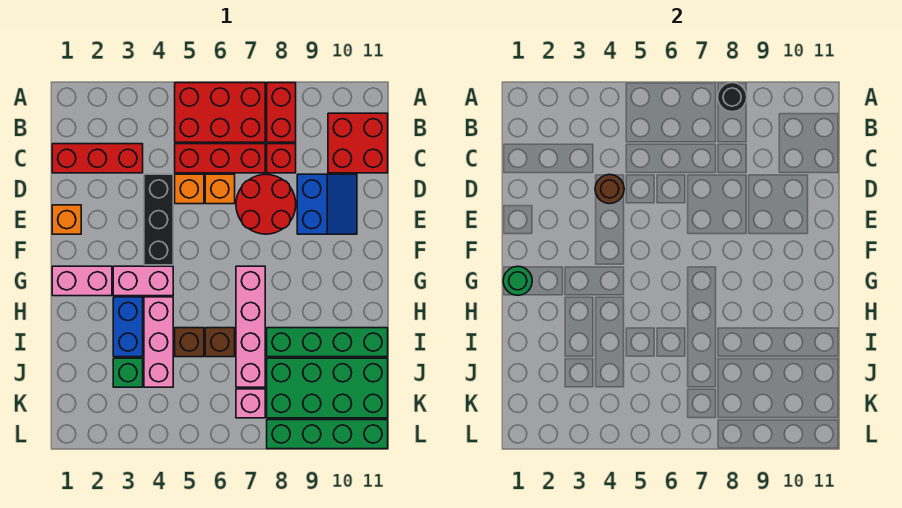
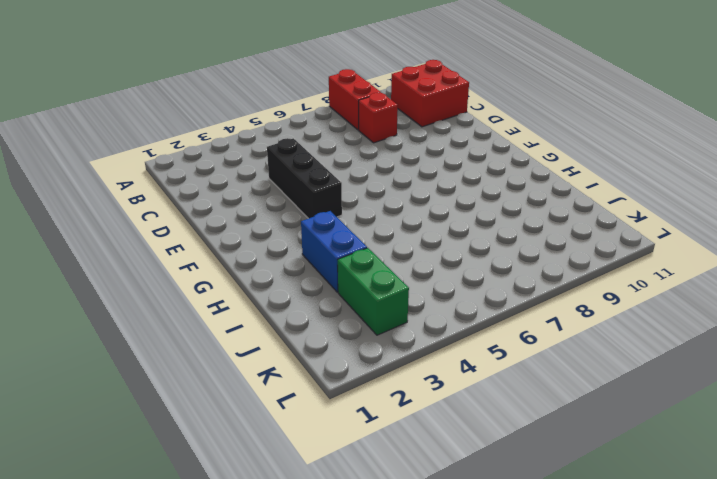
green brick J3:K3 level 1 -> green brick J3 level 1
none -> red brick A5:B7 level 1
none -> red brick C1:C3 level 1
none -> red brick C5:C7 level 1

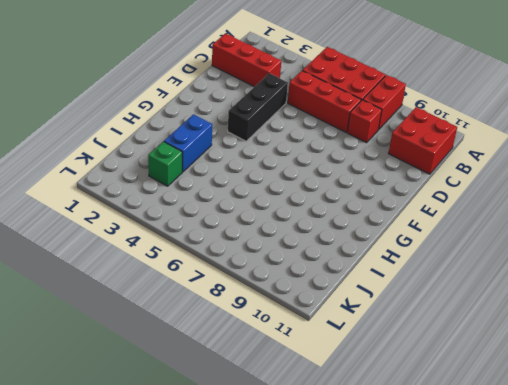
none -> orange brick D5 level 1
none -> orange brick D6 level 1
none -> red round brick D7:E8 level 1

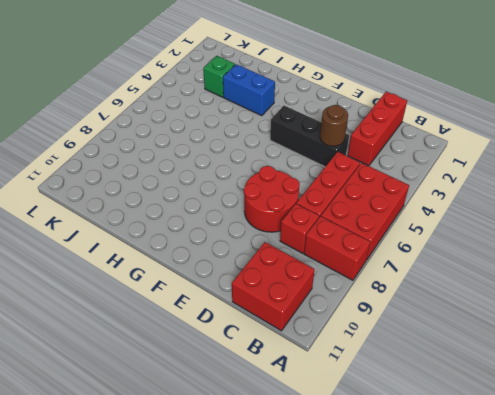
none -> orange brick D5 level 1
none -> orange brick D6 level 1
none -> blue slope D9:E10 level 1 top 9

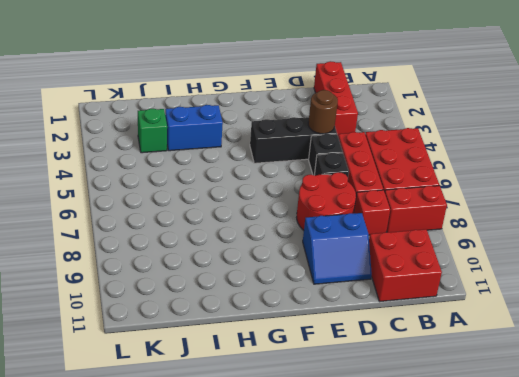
black brick D5 level 1 -> orange brick D5 level 1
black brick D6 level 1 -> orange brick D6 level 1
none -> orange brick E1 level 1
none -> pink brick G1:G2 level 1
none -> pink brick G3:G4 level 1

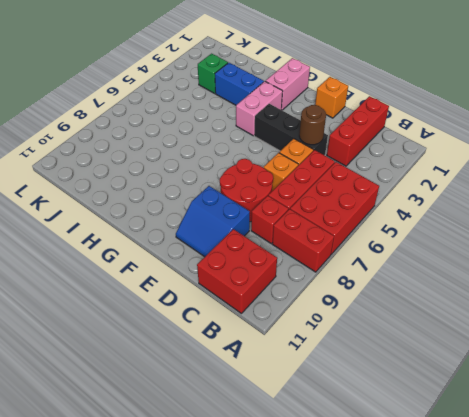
none -> pink brick G7:J7 level 1
none -> pink brick H4:J4 level 1
none -> brown brick I5 level 1

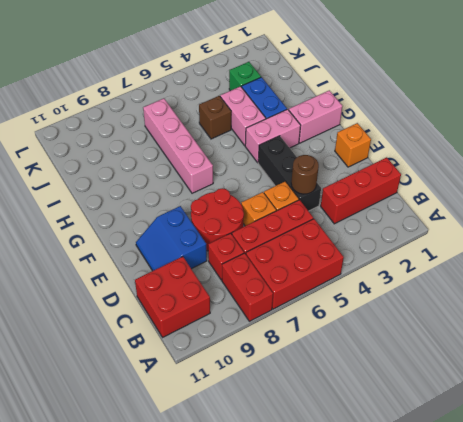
pink brick H4:I4 level 1 -> pink brick H4:J4 level 1
none -> brown brick I6 level 1
none -> green brick I8:I11 level 1
none -> green brick J8:K11 level 1

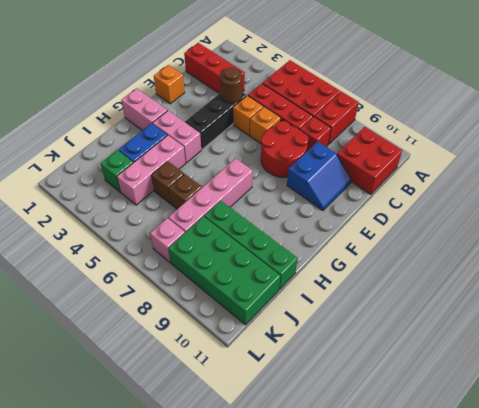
none -> green brick L8:L11 level 1
none -> black round brick A8 level 2
none -> green round brick G1 level 2

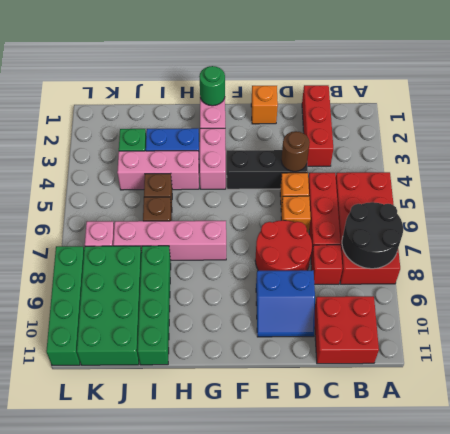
black round brick A7:B8 level 2 -> black round brick A8 level 2

